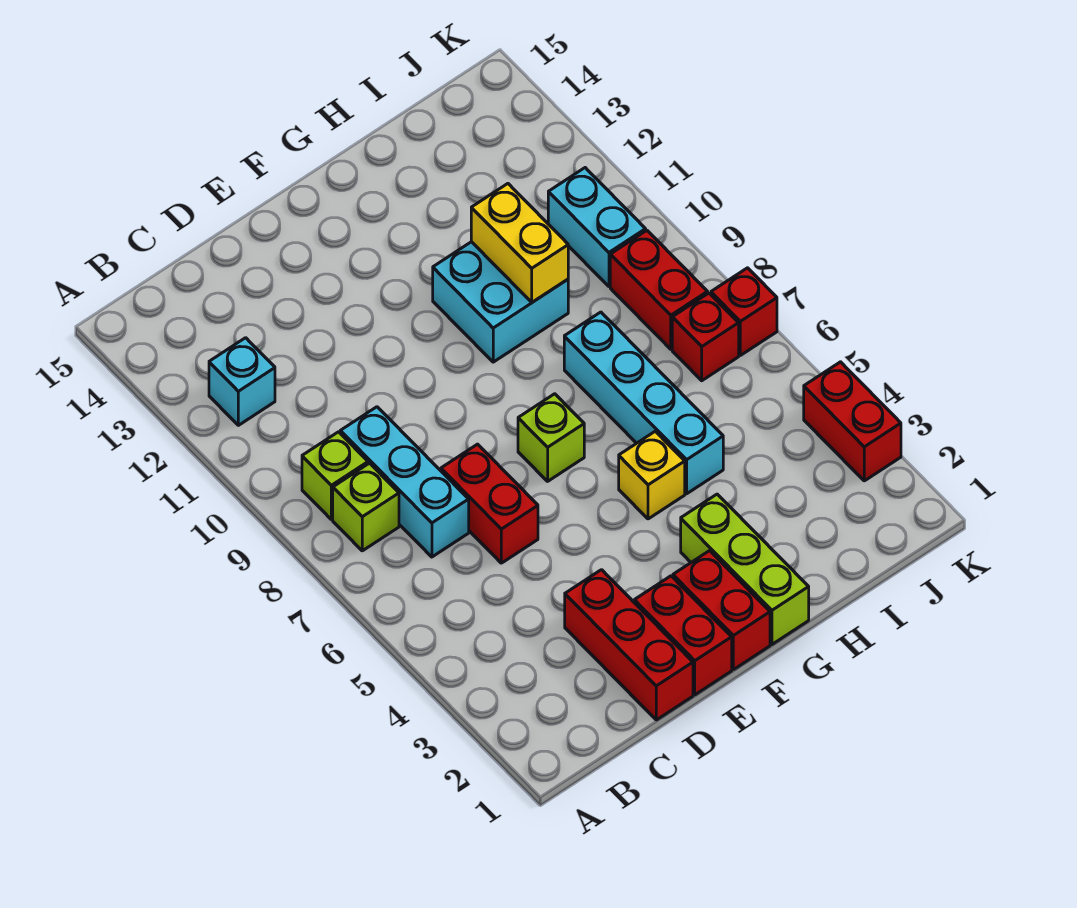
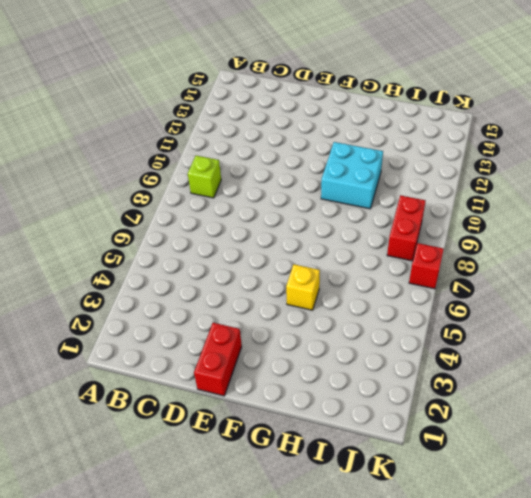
none -> lime brick B8 level 1
none -> cyan brick B12 level 1
none -> cyan brick C7:C9 level 1

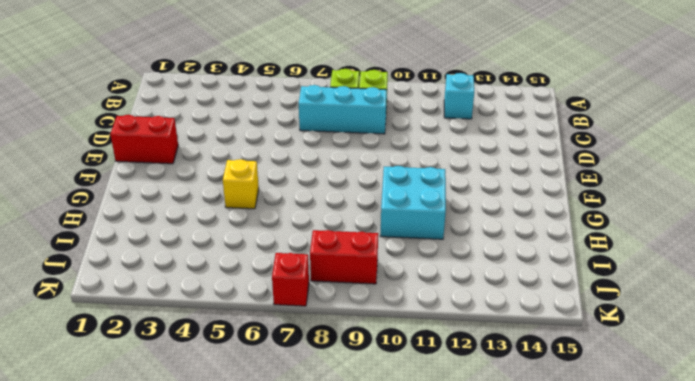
none -> red brick D1:D3 level 1
none -> red brick D6:D7 level 1
none -> red brick F1:F2 level 1

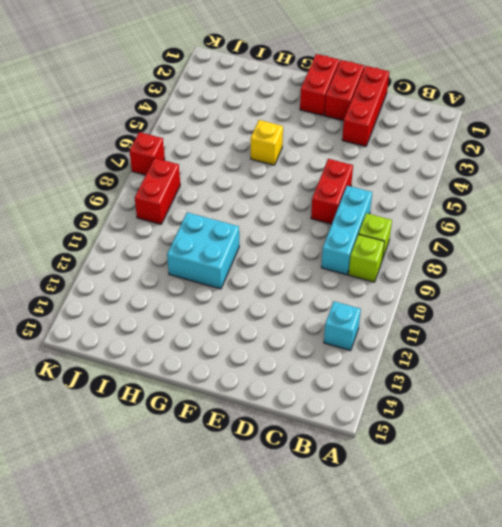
none -> lime brick F7 level 1
none -> lime brick G1:G3 level 1
none -> cyan brick H5:H8 level 1

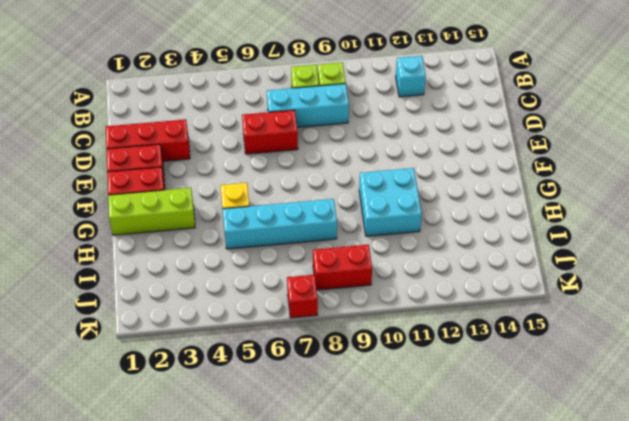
none -> lime brick F7 level 1
none -> red brick J7 level 1
none -> cyan brick J10:J11 level 1

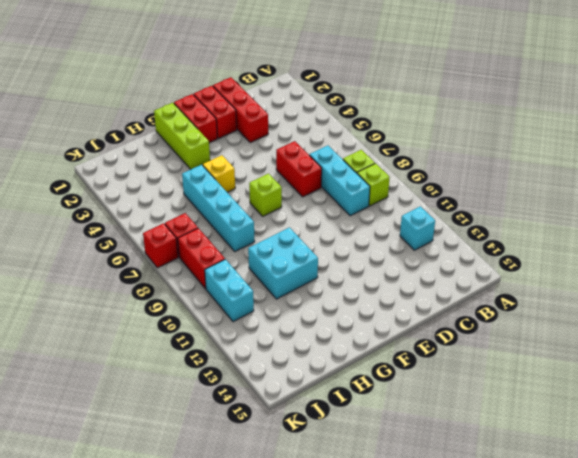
none -> red brick K3:K4 level 1
none -> yellow brick H10:H11 level 2

